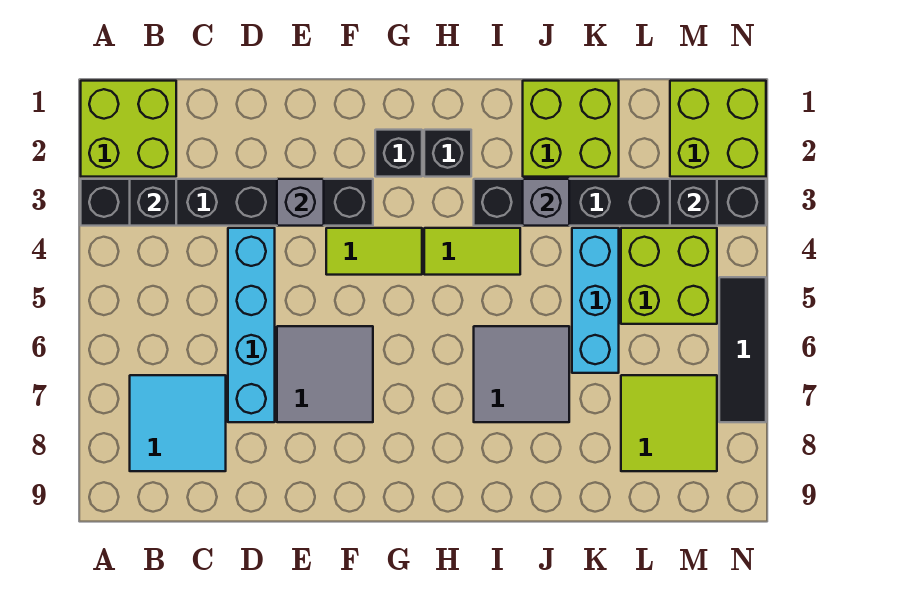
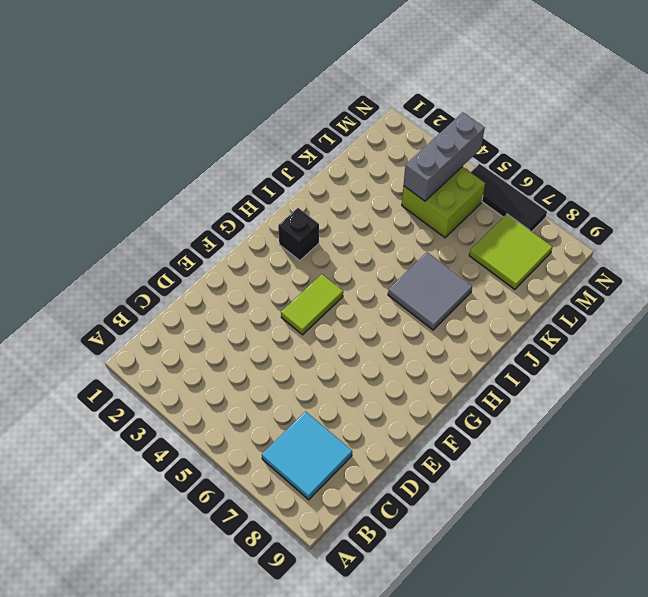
grey brick L4:N4 level 2 -> none
none -> lime brick A1:B2 level 1
none -> black brick A3:F3 level 1
none -> cyan brick D4:D7 level 1

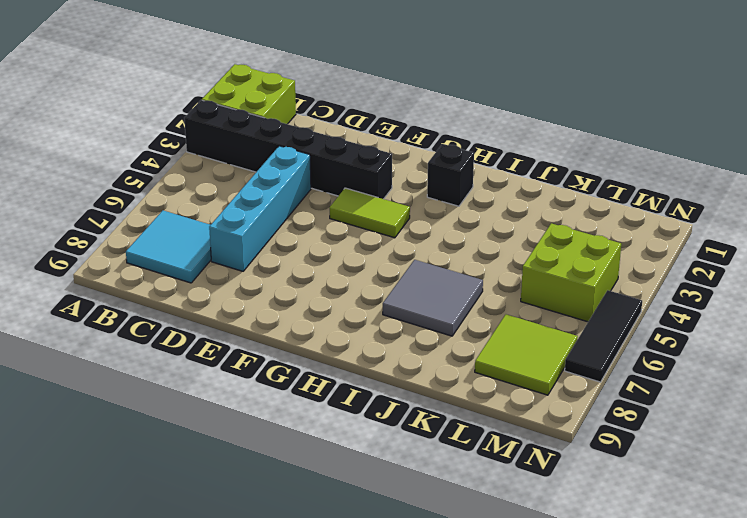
none -> grey tile E6:F7 level 1
none -> black brick G2 level 1
none -> lime tile H4:I4 level 1

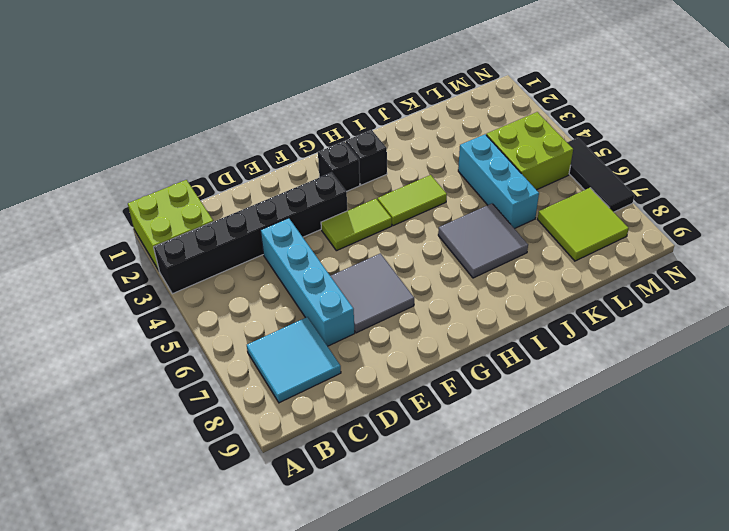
none -> black brick I3:N3 level 1
none -> lime brick J1:K2 level 1
none -> lime brick M1:N2 level 1

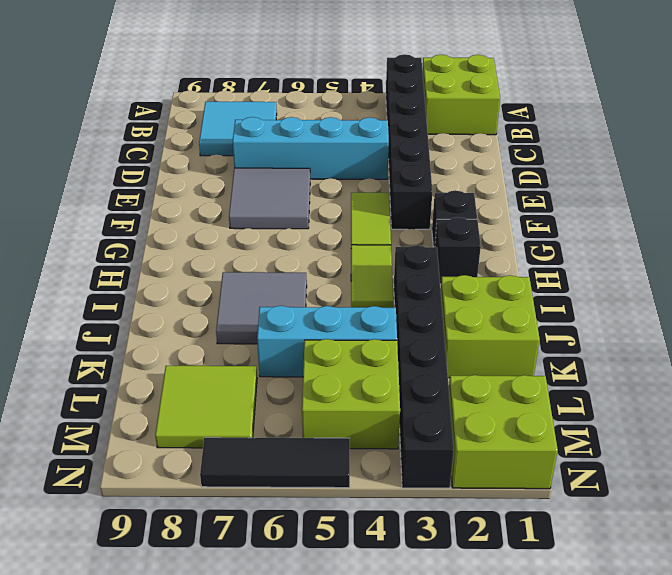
none -> black brick B3 level 2
none -> grey brick E3 level 2
none -> grey brick J3 level 2

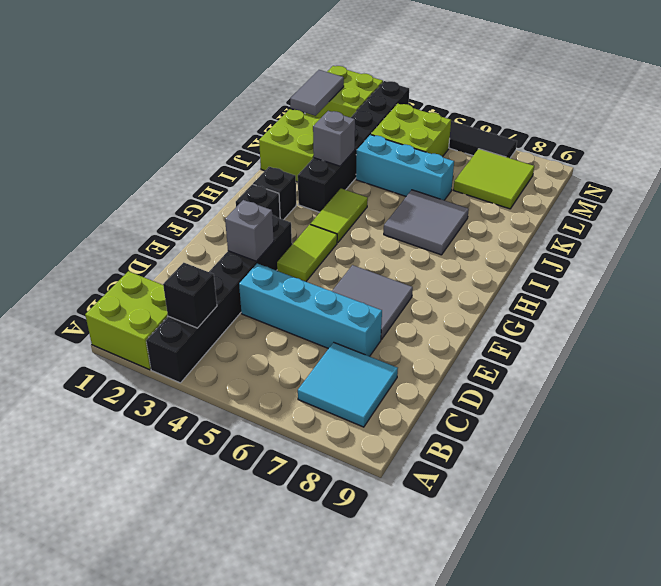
grey tile L1:M1 level 2 -> none
none -> black brick M3 level 2

